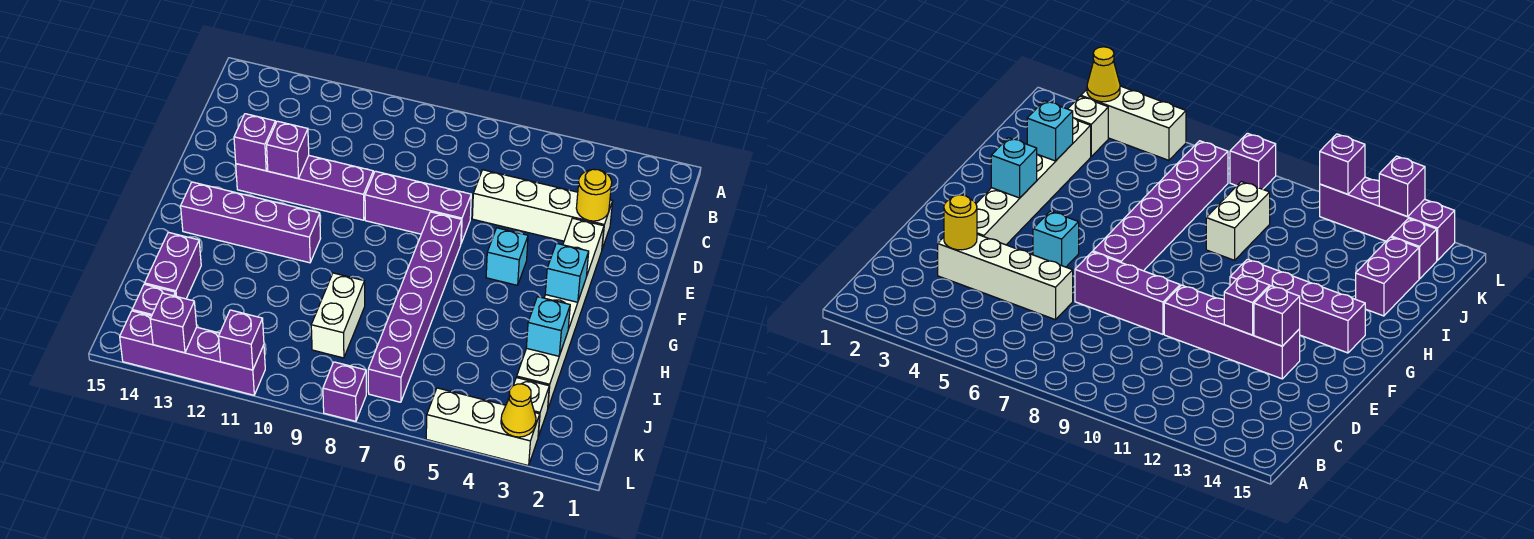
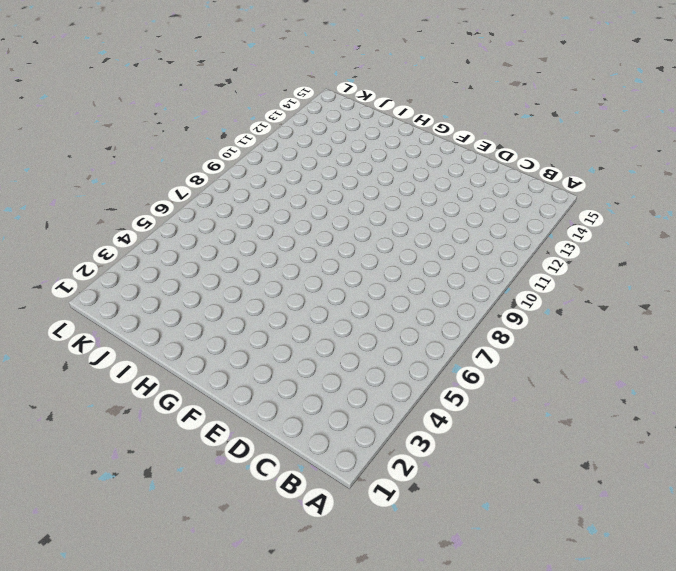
none -> white brick D3:D6 level 1
none -> white brick E3:J3 level 1
none -> purple brick E7:E9 level 1

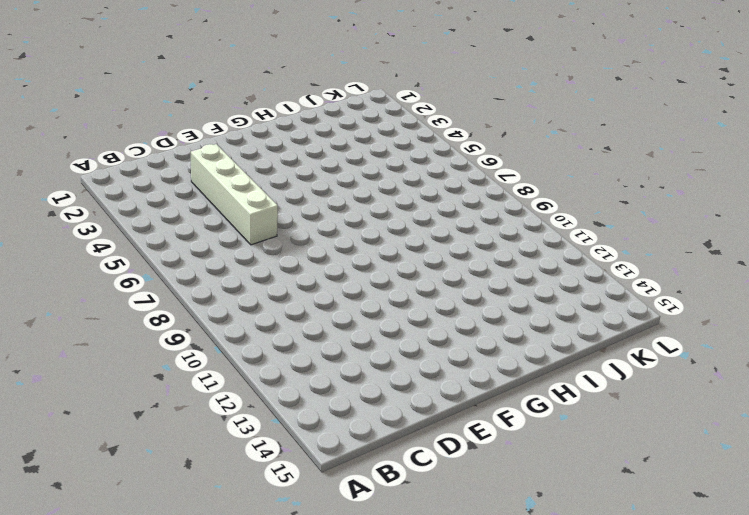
none -> white brick E3:J3 level 1
none -> purple brick E7:E9 level 1
none -> purple brick E10:E13 level 1

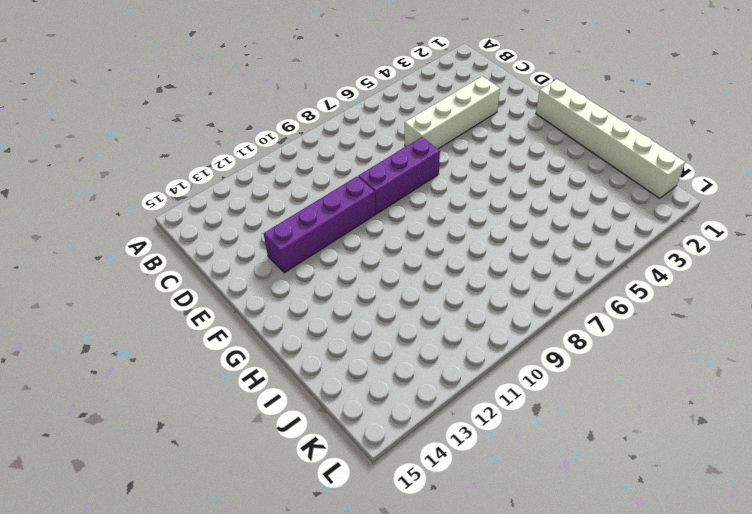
white brick F1:K1 level 1 -> white brick E3:J3 level 1
none -> cyan brick F5 level 1
none -> purple brick F7:K7 level 1
none -> purple brick G11:G14 level 1

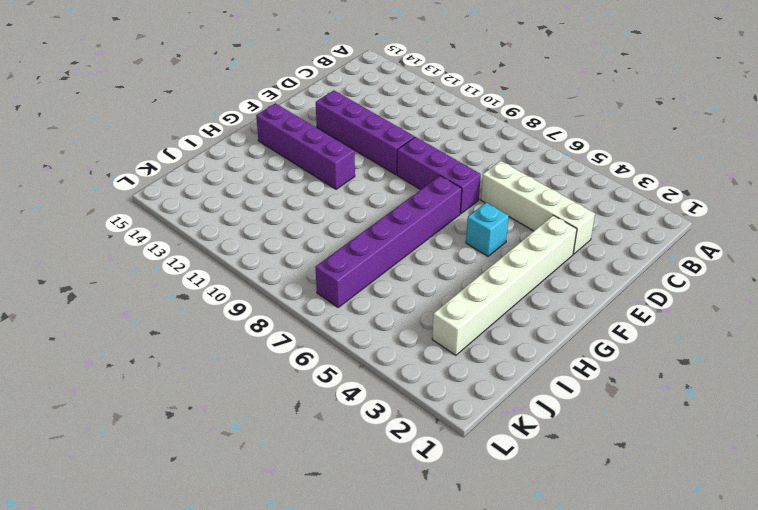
none -> white brick I9:J9 level 1
none -> purple brick I14:J14 level 1
none -> white brick K3 level 1

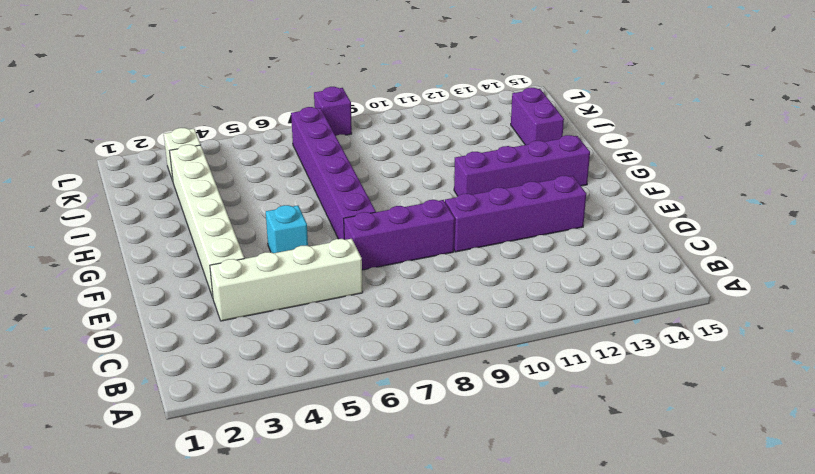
none -> white brick I9:J9 level 1
none -> purple brick K14 level 1
none -> white brick L3:L5 level 1

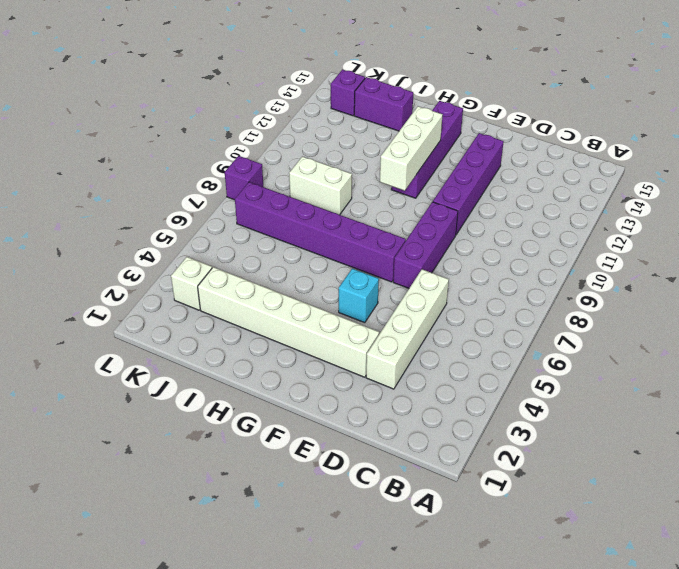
white brick G10:G12 level 2 -> white brick L3:L5 level 1
none -> purple brick L11:L14 level 1
none -> yellow round brick D3 level 2
none -> purple brick E12 level 2

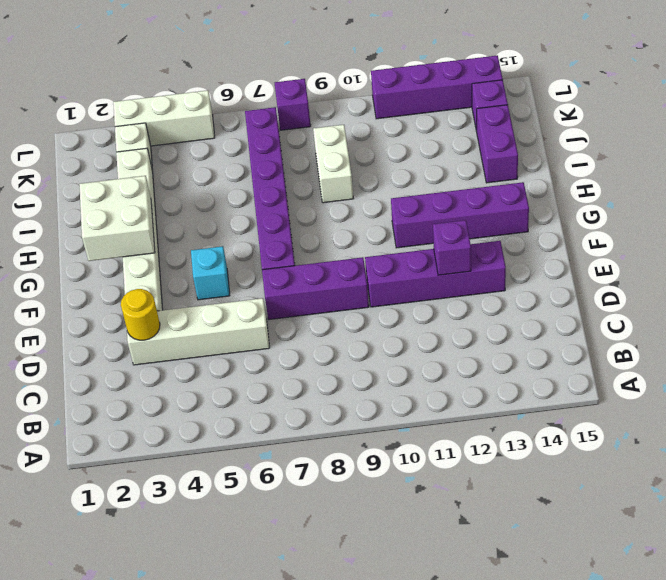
white brick G2:H3 level 2 -> cyan brick G3 level 2
none -> purple brick E13 level 2
none -> cyan brick I3 level 2
none -> yellow cone L3 level 2

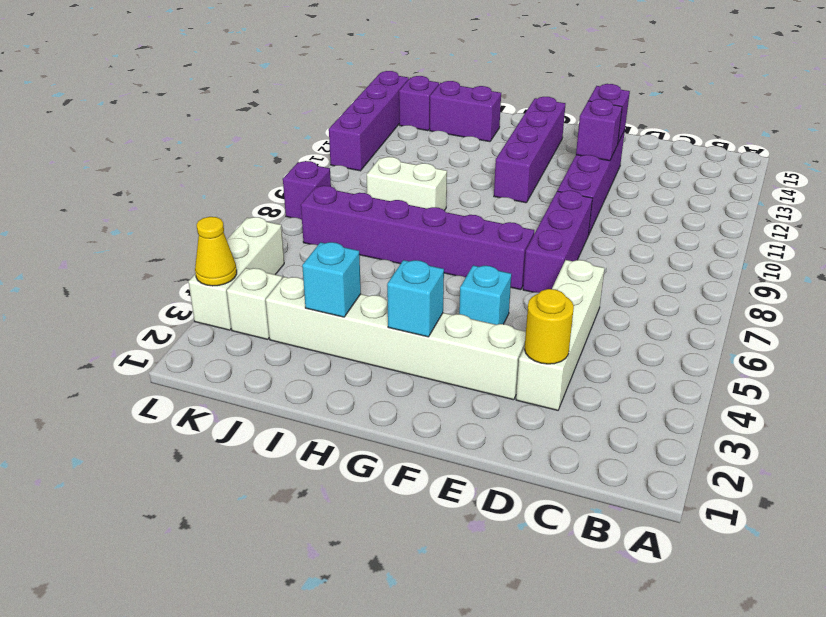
none -> purple brick L11 level 2
none -> purple brick L13 level 2

